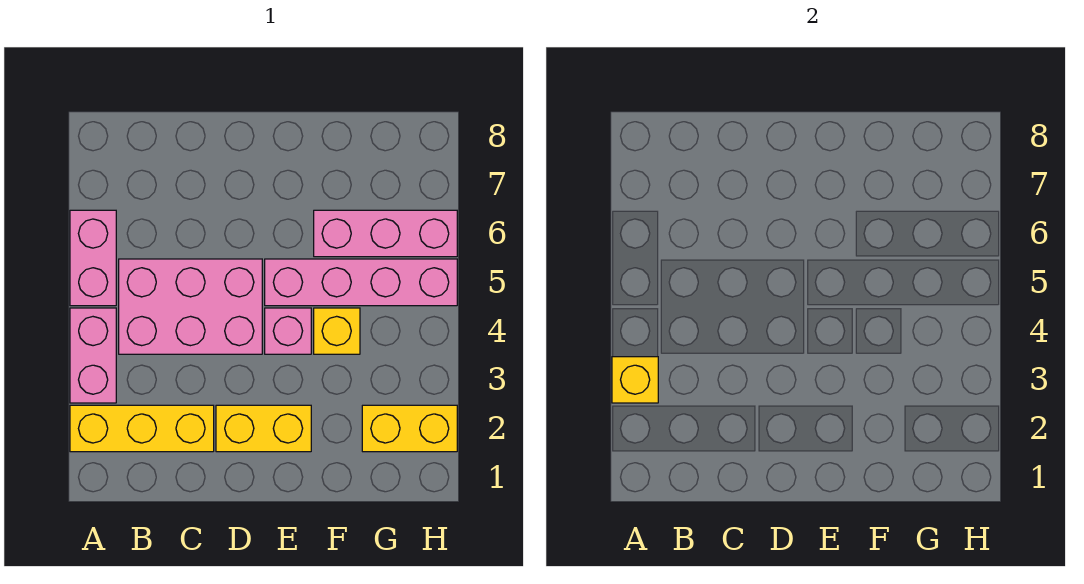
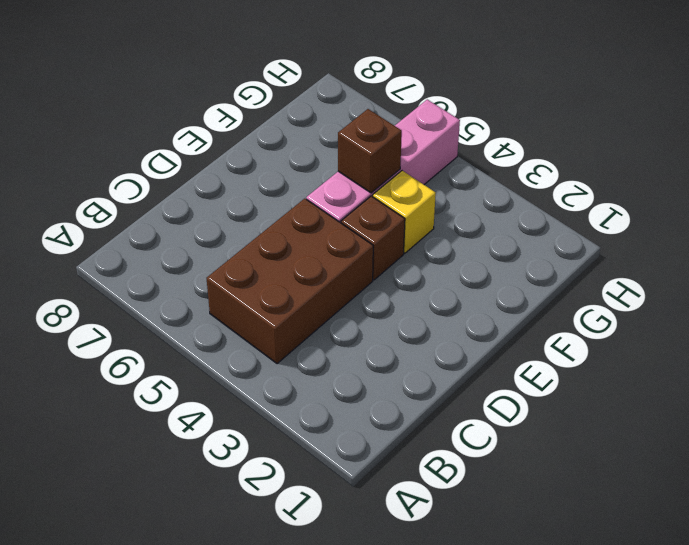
brown brick B4:D5 level 1 -> pink brick B4:D5 level 1
brown brick E4 level 1 -> pink brick E4 level 1
brown brick F5 level 2 -> none
none -> yellow brick A2:C2 level 1
none -> pink brick A3:A4 level 1

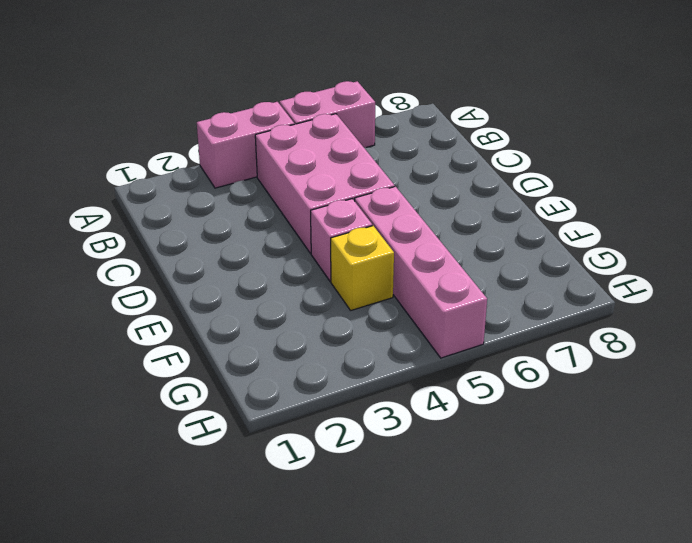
none -> yellow brick A2:C2 level 1
none -> yellow brick D2:E2 level 1

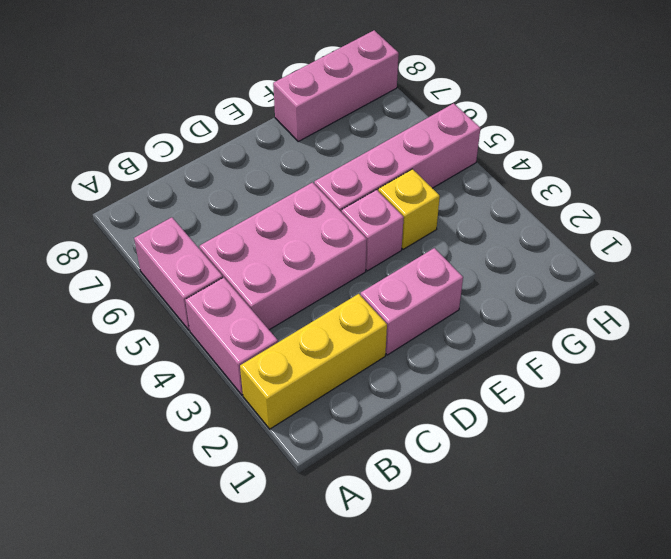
pink brick D2:E2 level 1 -> yellow brick D2:E2 level 1
pink brick F8:H8 level 1 -> pink brick F6:H6 level 1
none -> yellow brick G2:H2 level 1
none -> yellow brick A3 level 2

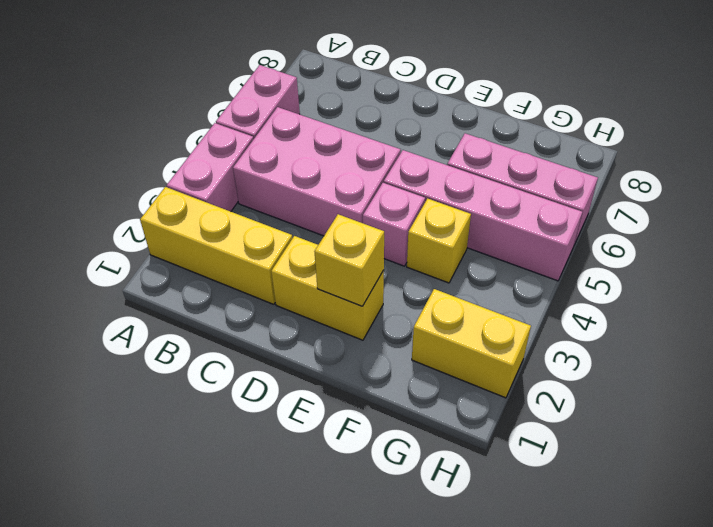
yellow brick E2 level 2 -> yellow brick A3 level 2

